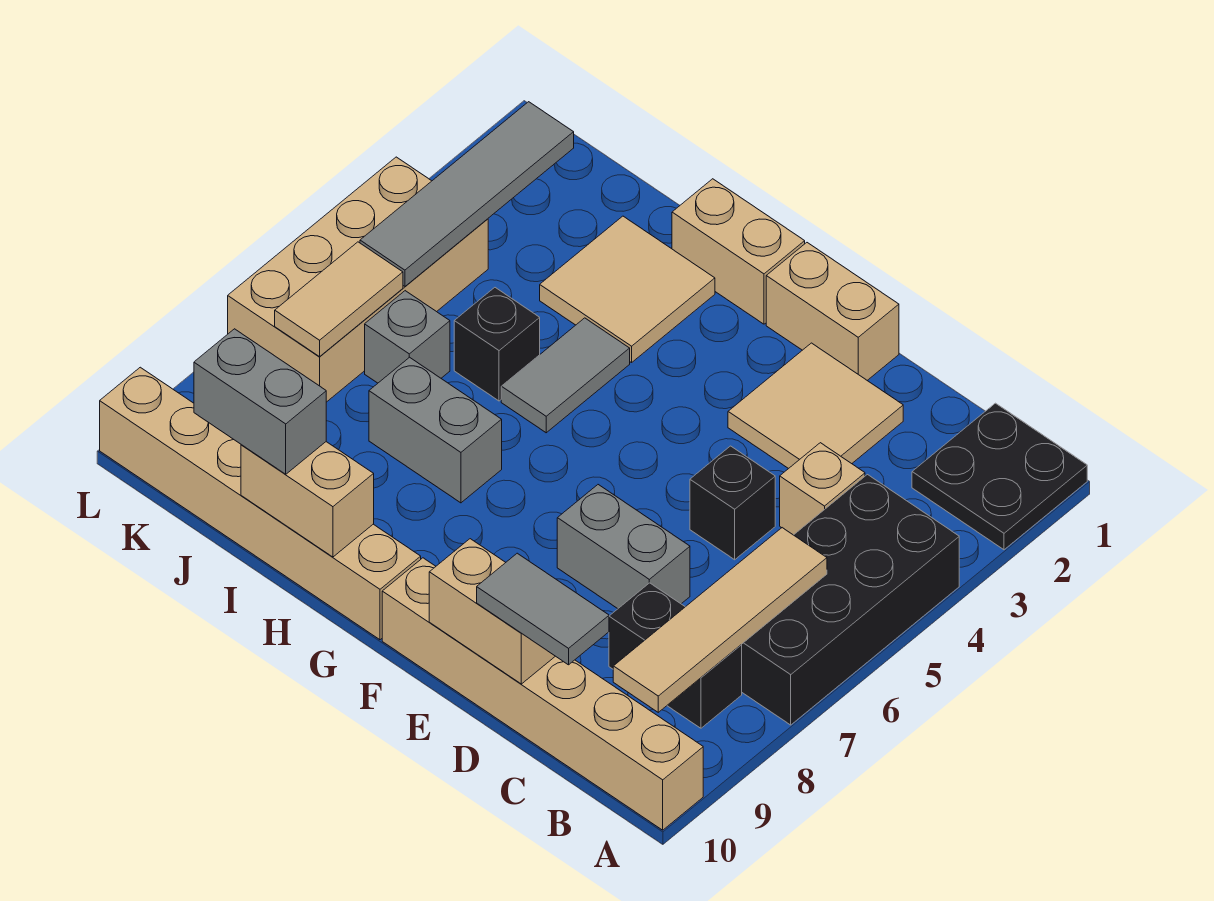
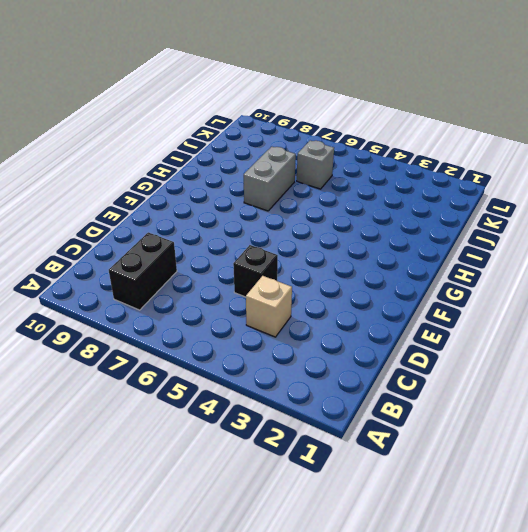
none -> black plate A1:B2 level 1
none -> black brick A4:B7 level 1
none -> tan brick A10:F10 level 1

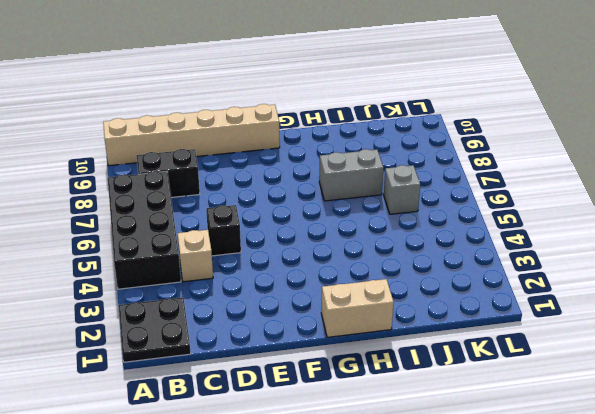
none -> tan tile D2:E3 level 1
none -> grey brick D7:E7 level 1
none -> tan brick E1:F1 level 1

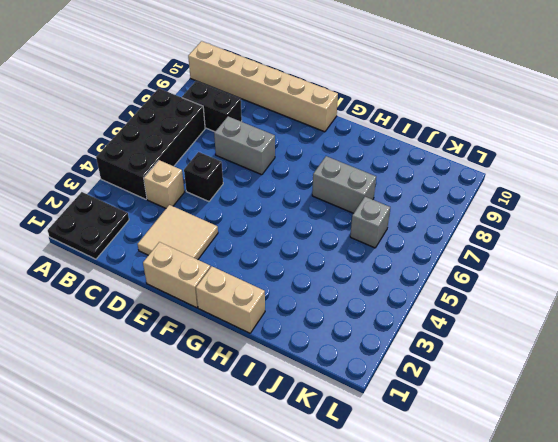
none -> tan brick G10:L10 level 1
none -> tan tile H2:I3 level 1
none -> grey tile H4:H5 level 1

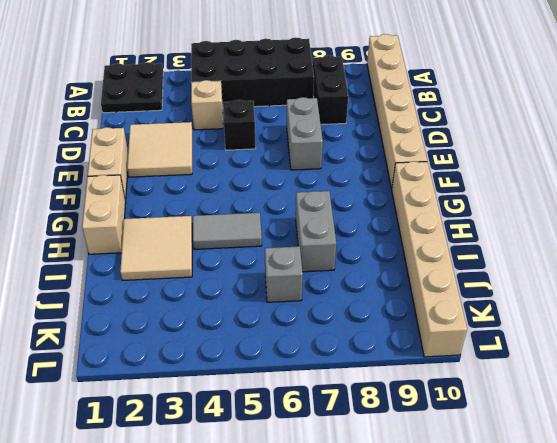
none -> black brick I5 level 1
none -> tan brick K4:L7 level 1
none -> tan tile B6:B9 level 2

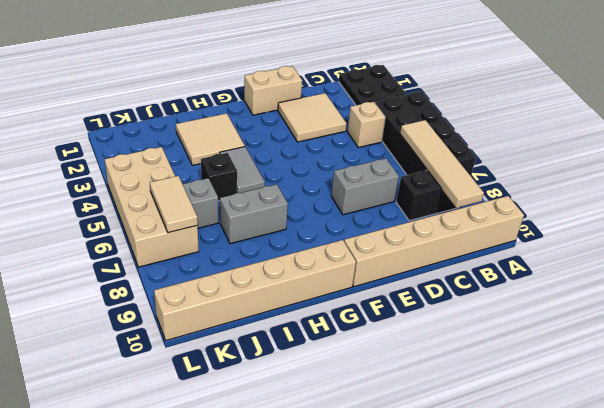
none -> black brick D5 level 1
none -> tan brick G1:H1 level 1
none -> tan brick D10:E10 level 2

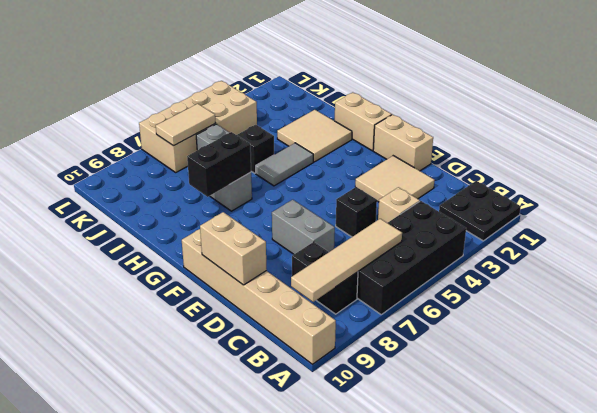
black brick H7:H8 level 2 -> none
none -> tan brick G10:L10 level 1
none -> tan brick H10:I10 level 2
none -> grey tile K2:K5 level 2

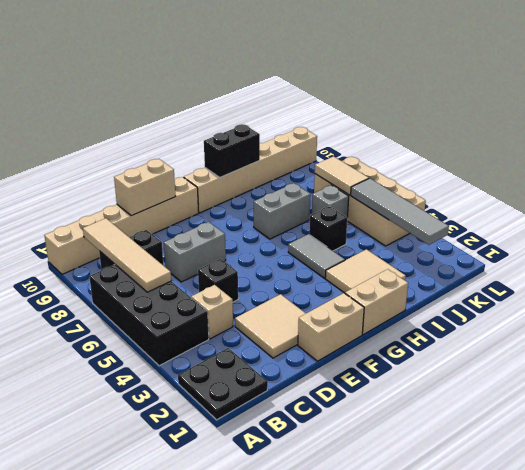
black brick H10:I10 level 2 -> tan brick H10:I10 level 2
none -> grey tile C10:D10 level 3
none -> grey brick I10:J10 level 3

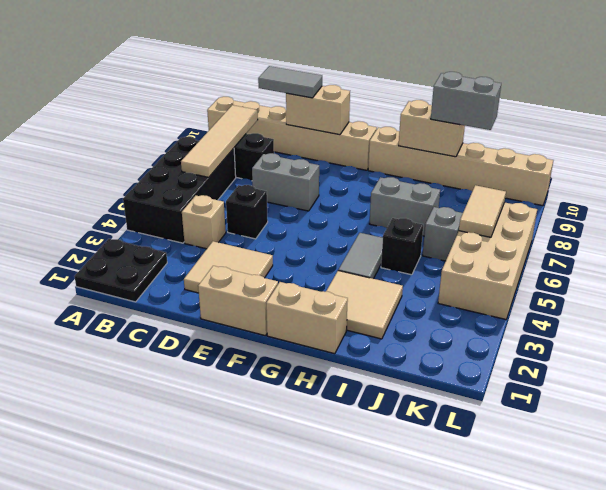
none -> grey tile K2:K5 level 2

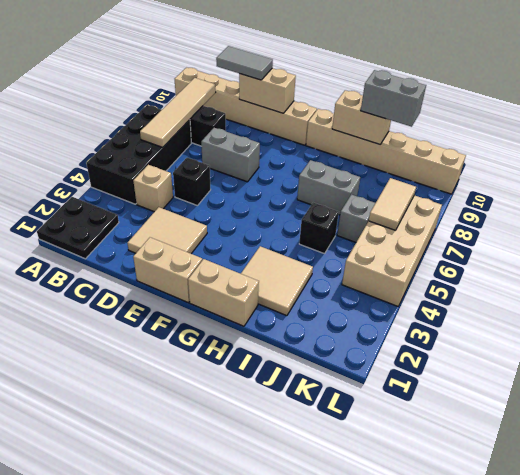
none -> grey tile H4:H5 level 1
none -> grey tile K2:K5 level 2

